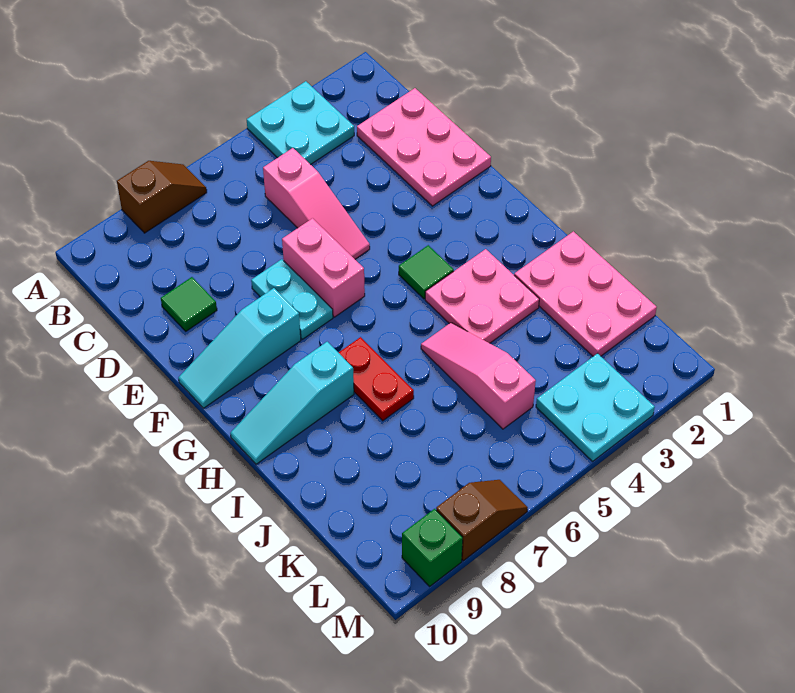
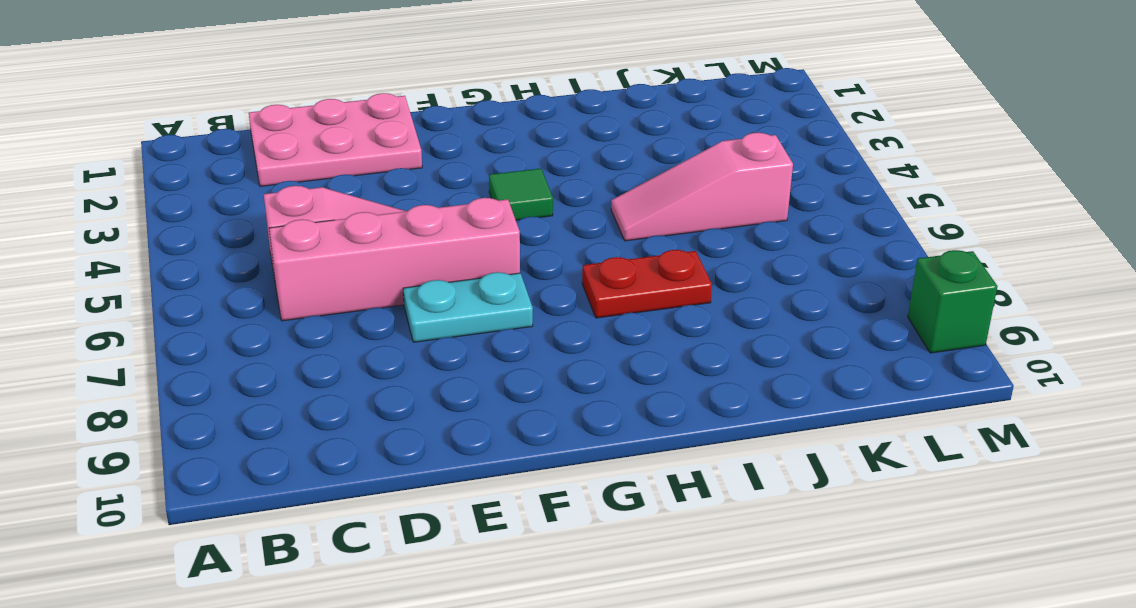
pink brick C6:F6 level 1 -> pink brick E6:F6 level 1
none -> cyan plate A3:B4 level 1
none -> brown slope A7:A8 level 1 top 8
none -> green tile D9 level 1

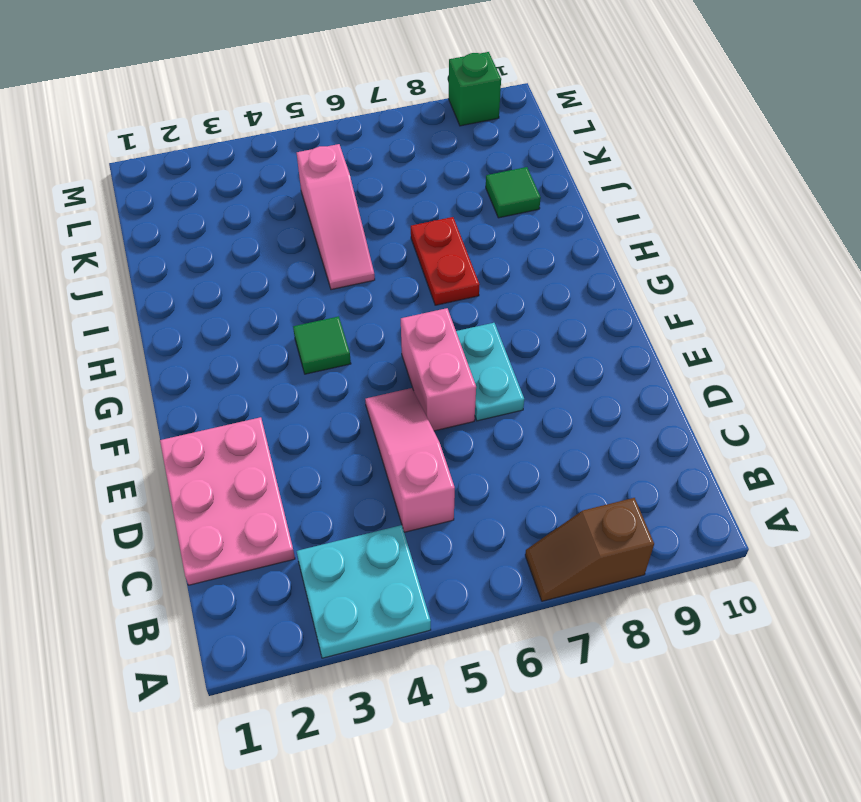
green tile J9 level 1 -> green tile D9 level 1
none -> cyan slope F8:F10 level 1 top 8
none -> pink plate H3:I4 level 1
none -> cyan slope H8:H10 level 1 top 8

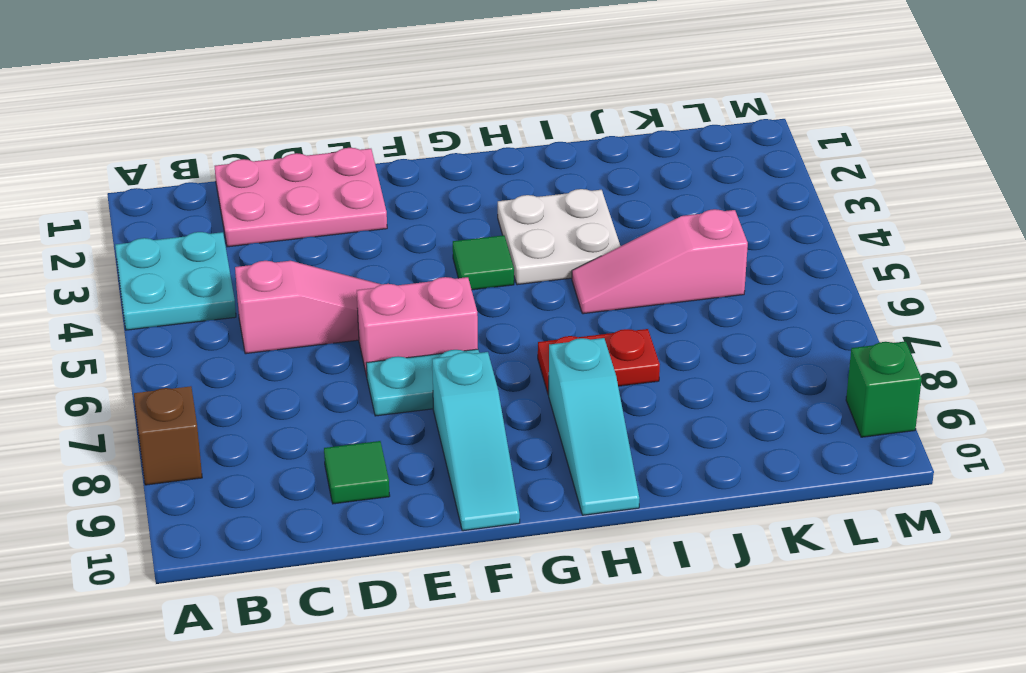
white plate H3:I4 level 1 -> pink plate H3:I4 level 1
none -> pink plate I1:K2 level 1
none -> cyan plate L3:M4 level 1
none -> brown slope M7:M8 level 1 top 8

